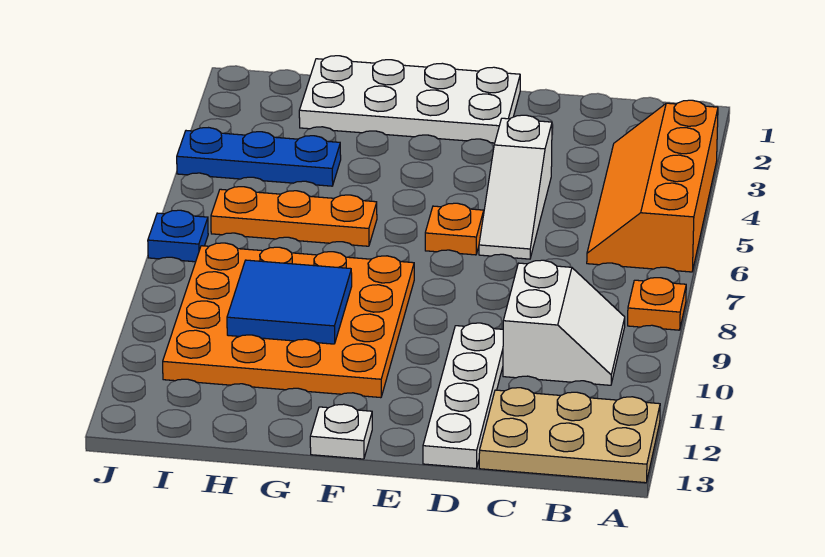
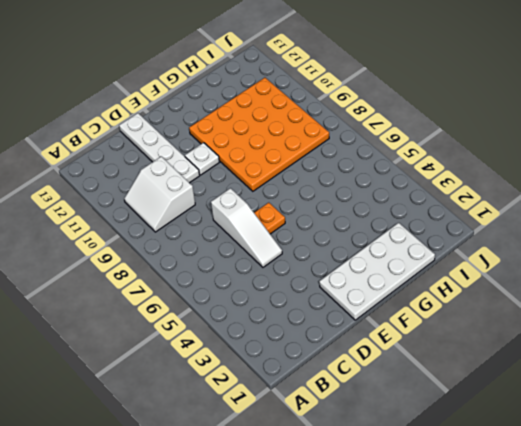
white slope D5:D7 level 1 top 7 -> white slope D4:D6 level 1 top 4
white plate E10 level 1 -> white plate F13 level 1
none -> orange slope A3:B6 level 1 top A
none -> orange plate A8 level 1
none -> tan plate A12:C13 level 1

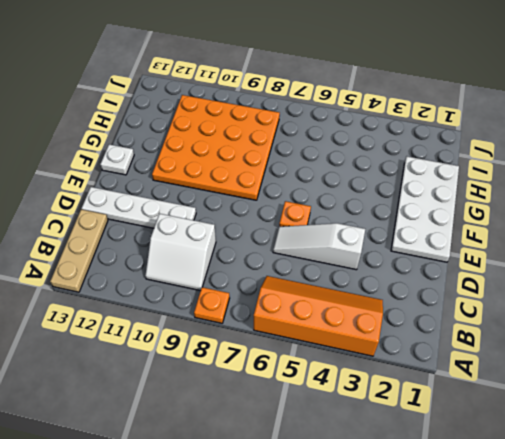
tan plate A13:C13 level 1 -> tan plate A12:C13 level 1
none -> orange plate G6:I6 level 1
none -> blue plate H4:J4 level 1
none -> blue plate J7 level 1

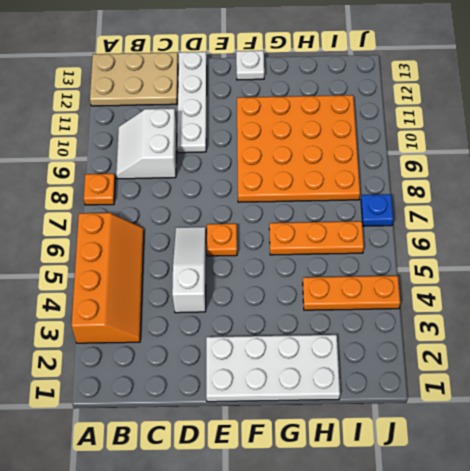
orange plate H4:J4 level 1 -> blue plate H4:J4 level 1
none -> blue tile G9:H10 level 2

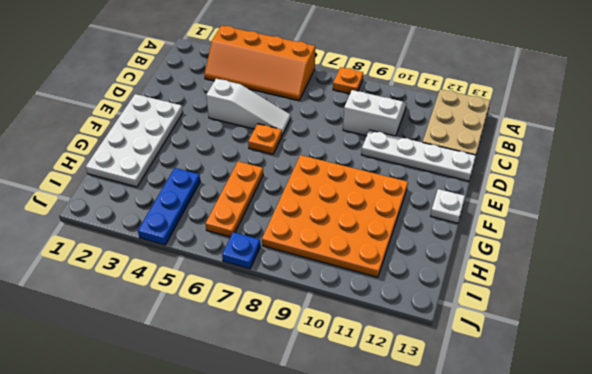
none -> blue tile G9:H10 level 2

